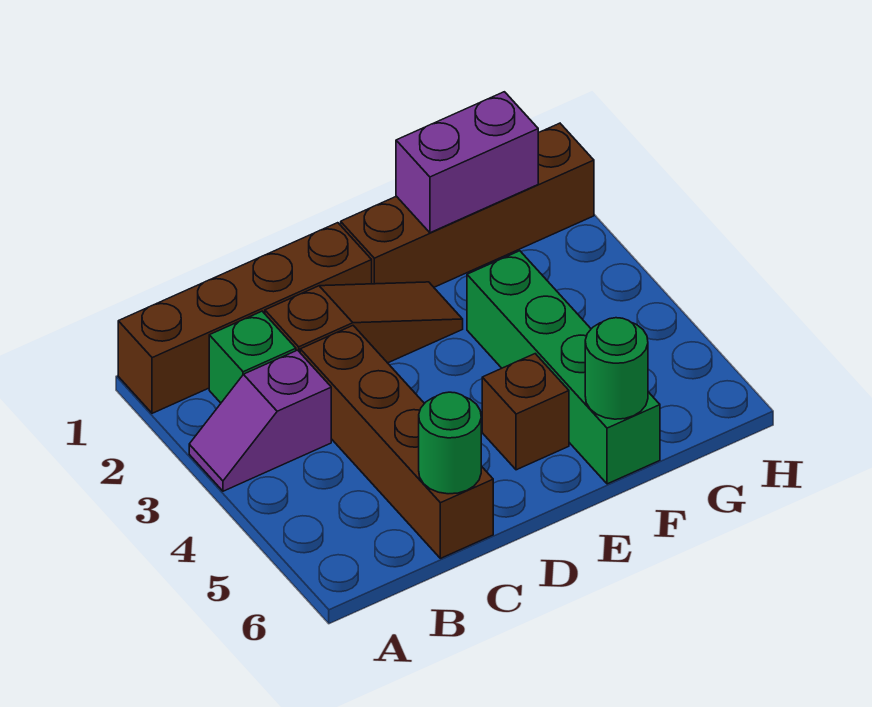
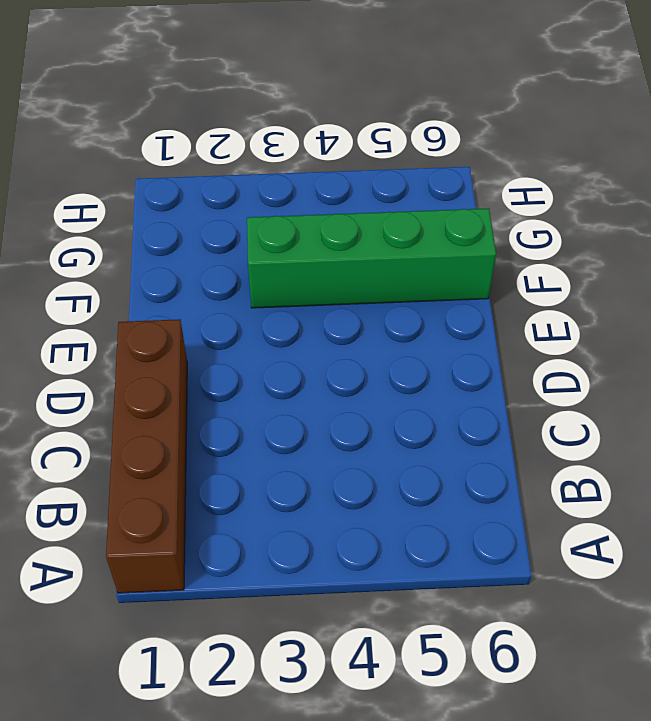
none -> purple slope A3:B3 level 1 top B
none -> green brick B2 level 1

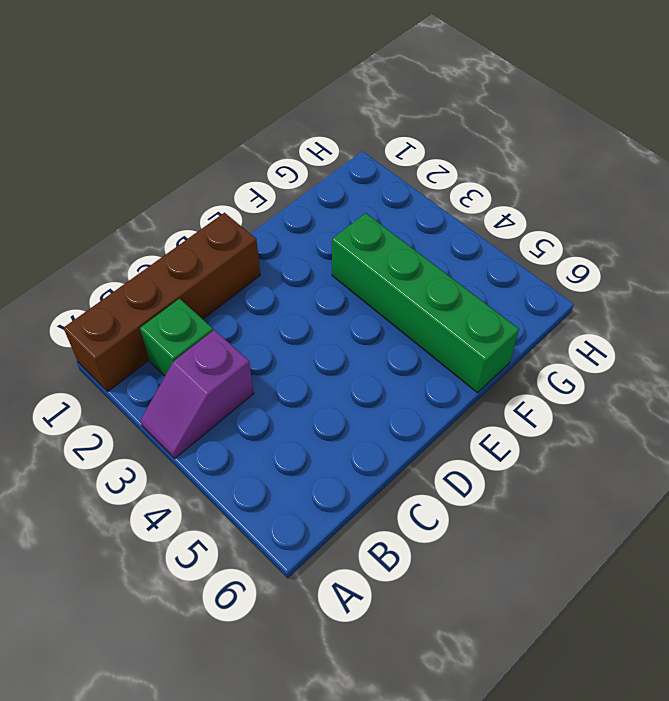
none -> brown slope C2:E2 level 1 top C
none -> brown brick C3:C6 level 1

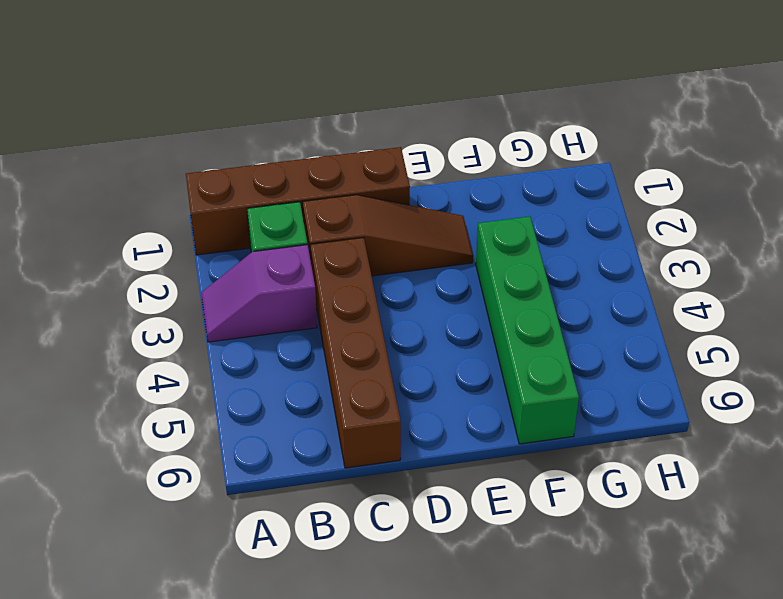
none -> brown brick E1:H1 level 1
none -> brown brick E5 level 1

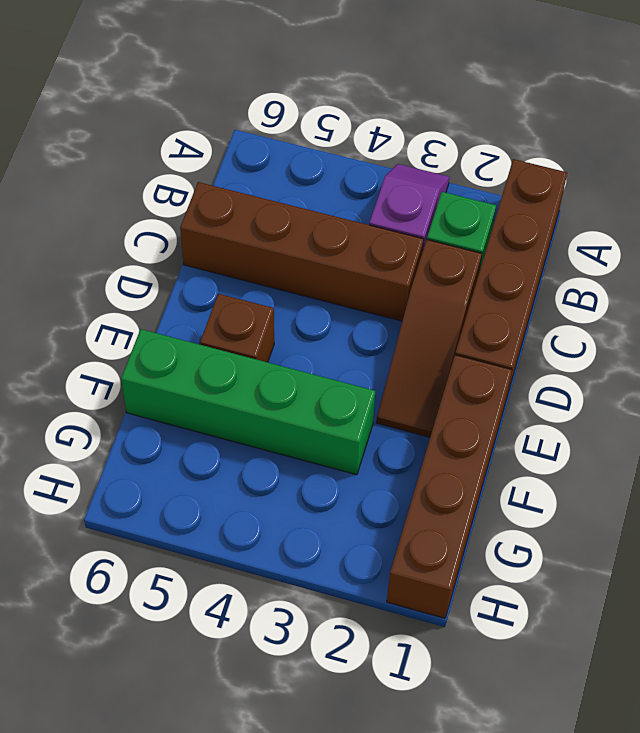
none -> green round brick C6 level 2
none -> purple brick F1:G1 level 2

